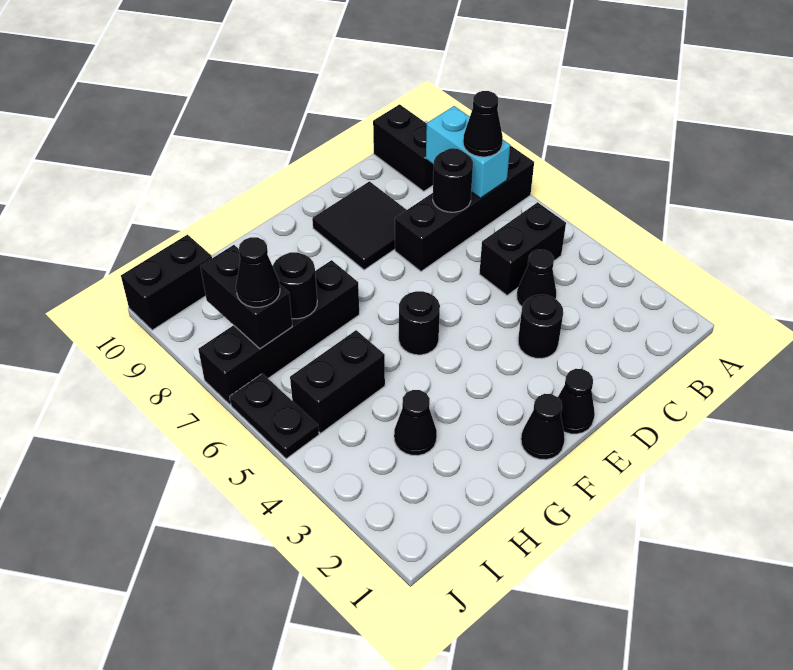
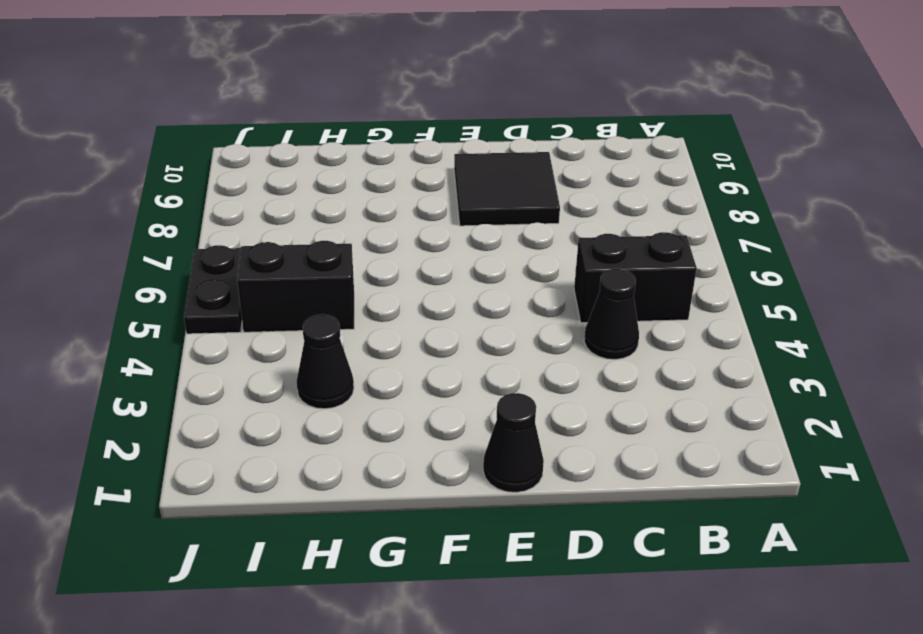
none -> black brick A7:D7 level 1
none -> black brick B9:B10 level 1
none -> black round brick D3 level 1

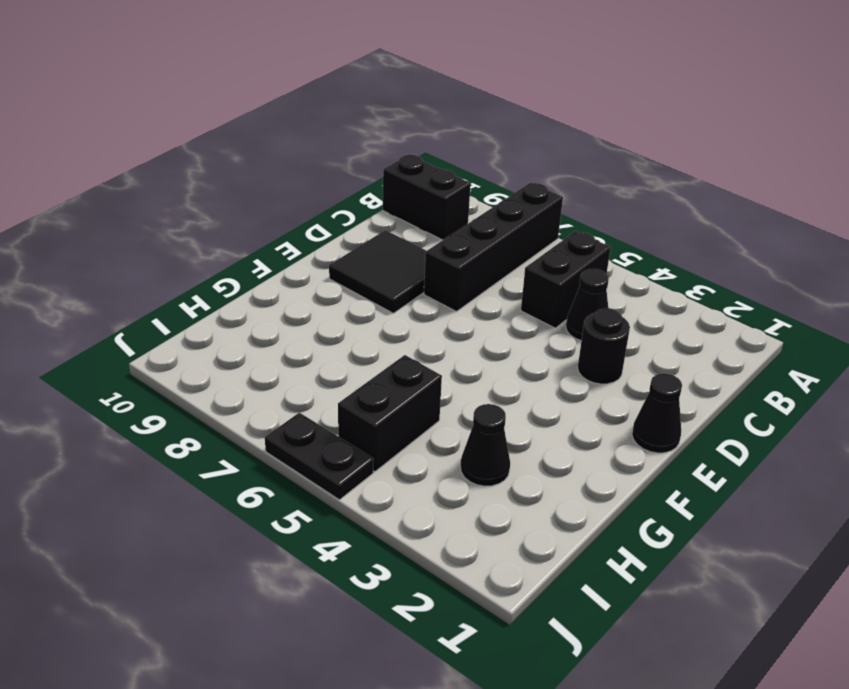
none -> black cone F1 level 1
none -> black round brick F5 level 1
none -> black brick G7:J7 level 1

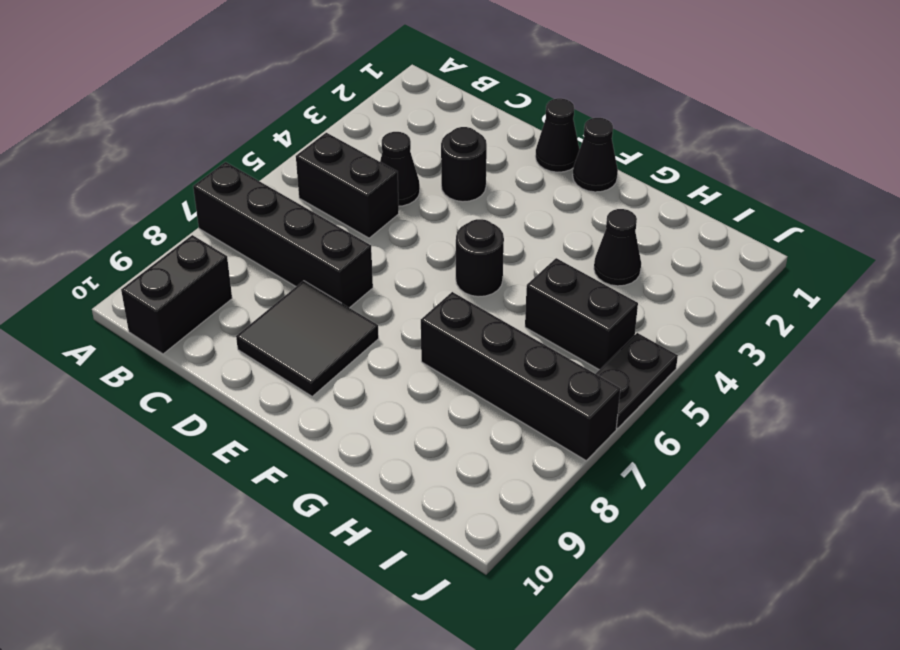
none -> black brick I10:J10 level 1
none -> cyan brick B7:B8 level 2
none -> black round brick C7 level 2

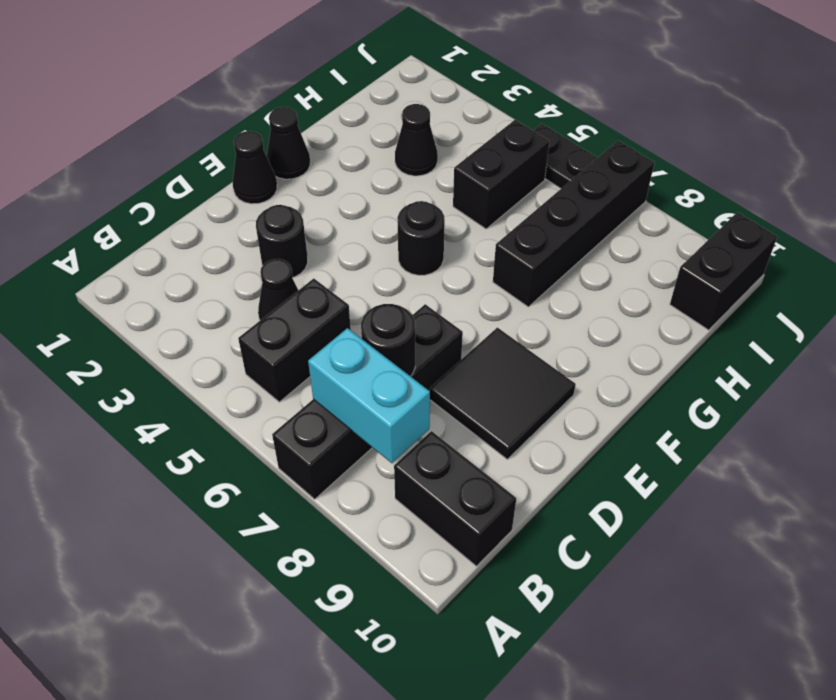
none -> black round brick H7 level 2
none -> black brick I7:I8 level 2
none -> black cone B7 level 3

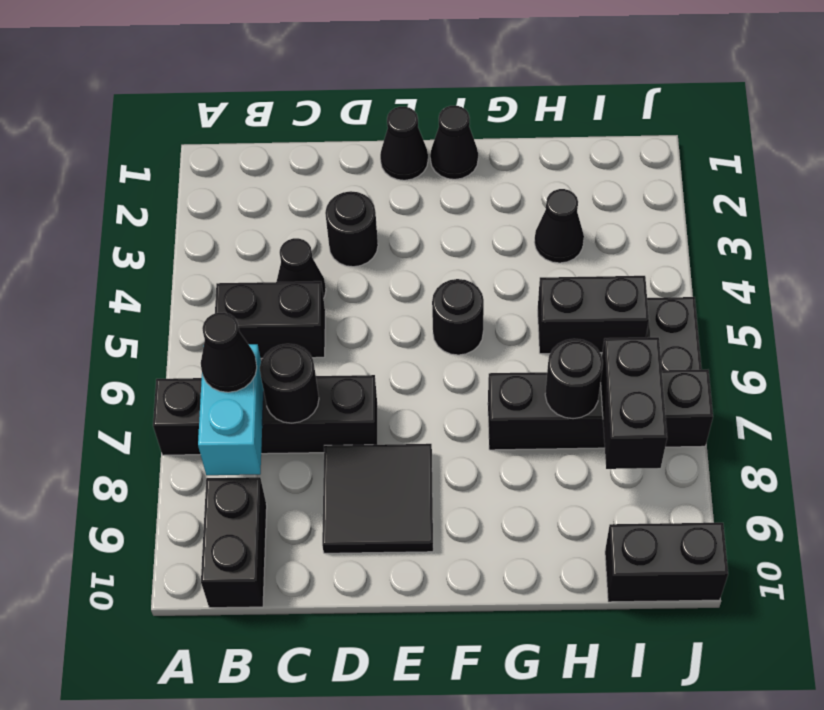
none -> black cone I7 level 3

